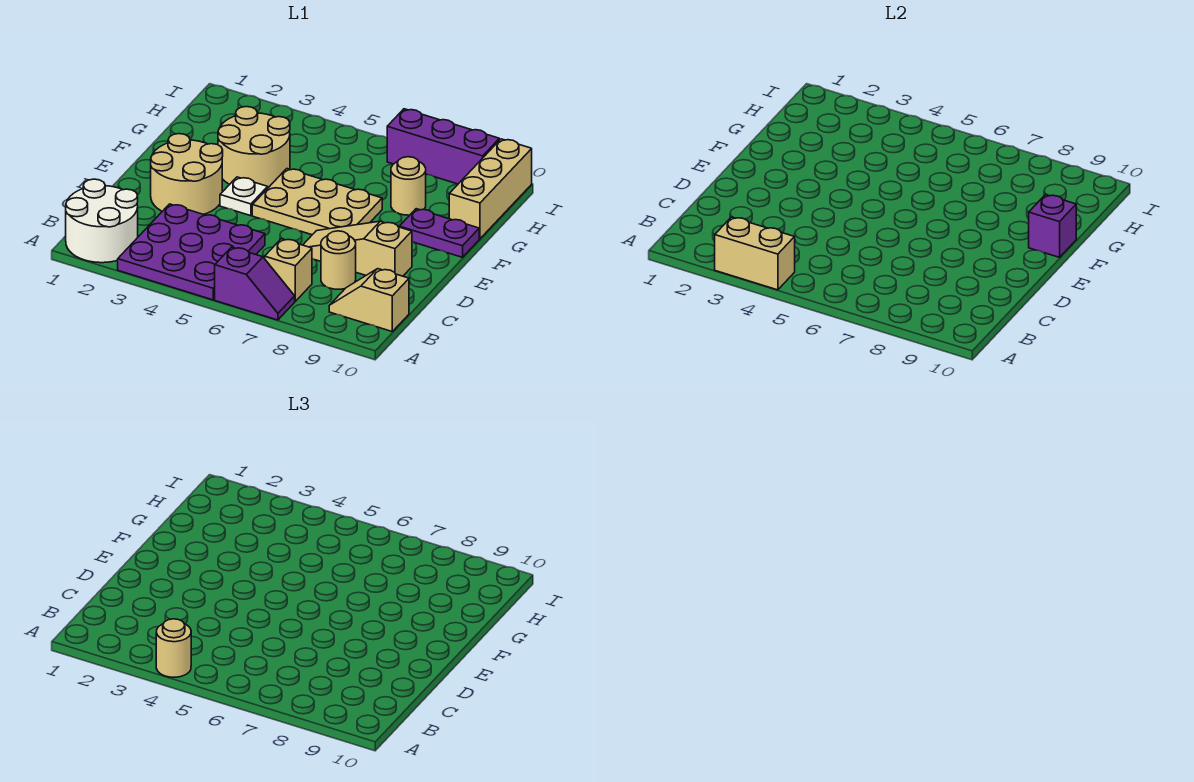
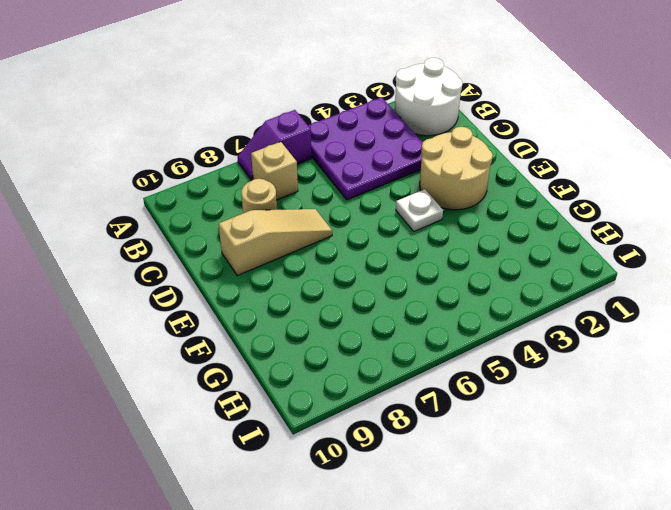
none -> tan slope B9:B10 level 1 top 10
none -> tan plate E5:F7 level 1
none -> tan round brick F3:G4 level 1

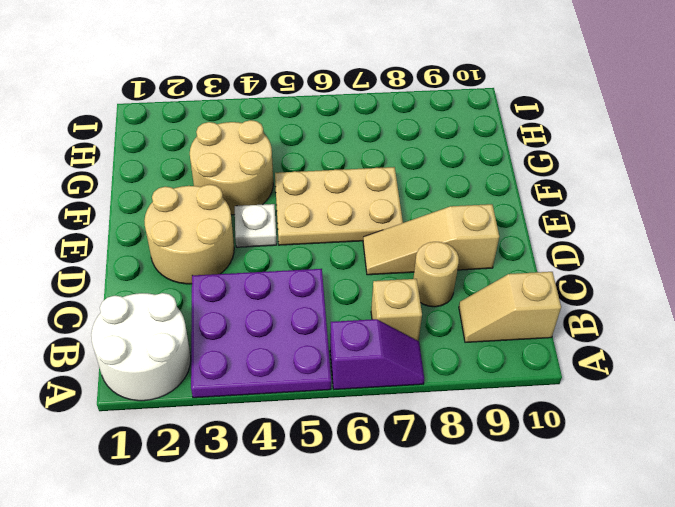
none -> purple plate F9:F10 level 1
none -> tan round brick G8 level 1
none -> tan brick G10:I10 level 1

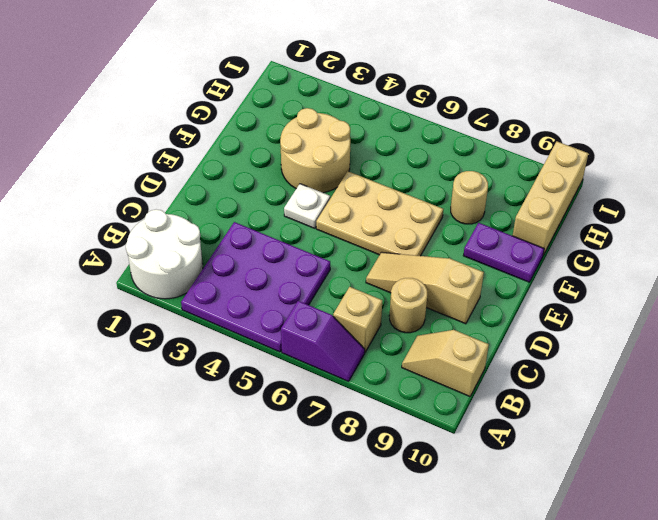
none -> tan round brick D2:E3 level 1
none -> purple brick I7:I9 level 1
none -> tan brick A3:A4 level 2

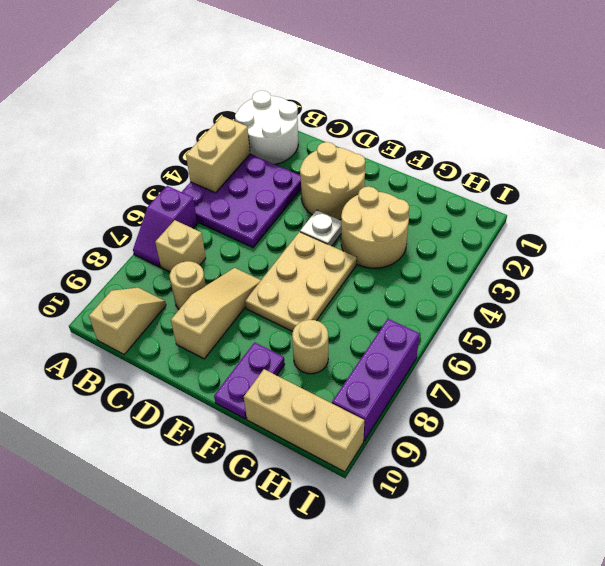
none -> purple brick F10 level 2
none -> tan round brick A4 level 3

